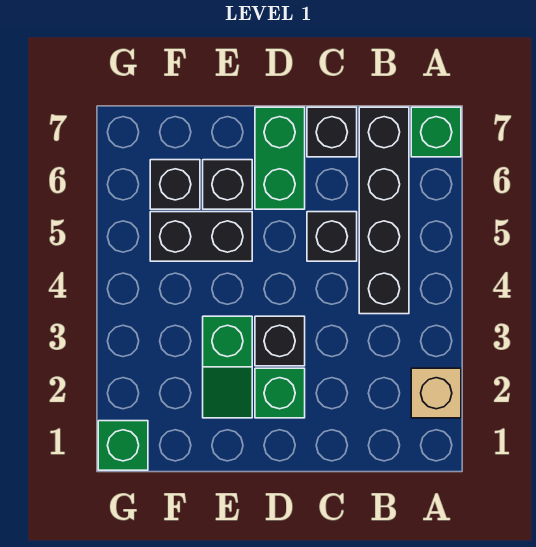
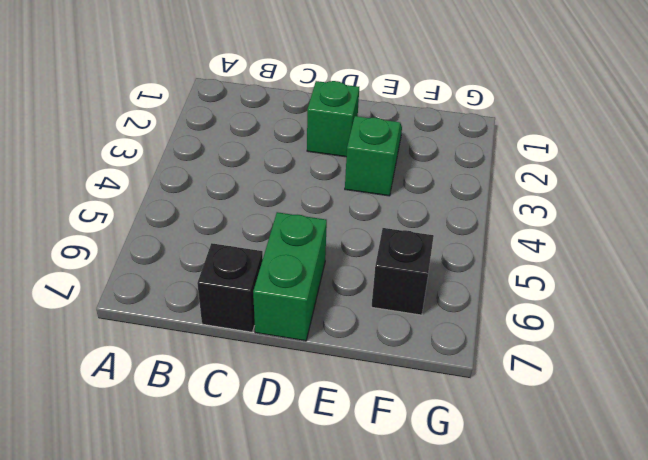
none -> tan brick A2 level 1
none -> green brick A7 level 1
none -> black brick B4:B7 level 1

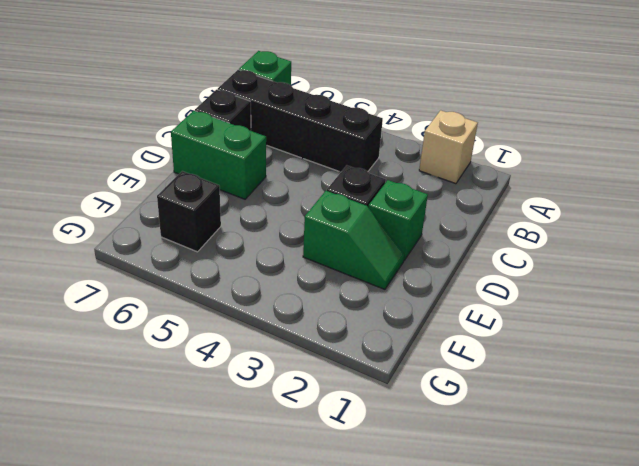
none -> black brick C5 level 1
none -> black brick E5:F5 level 1
none -> black brick E6 level 1

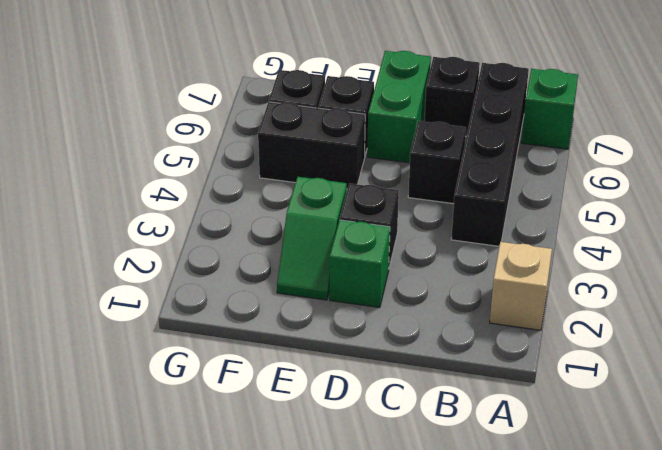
none -> green brick G1 level 1

